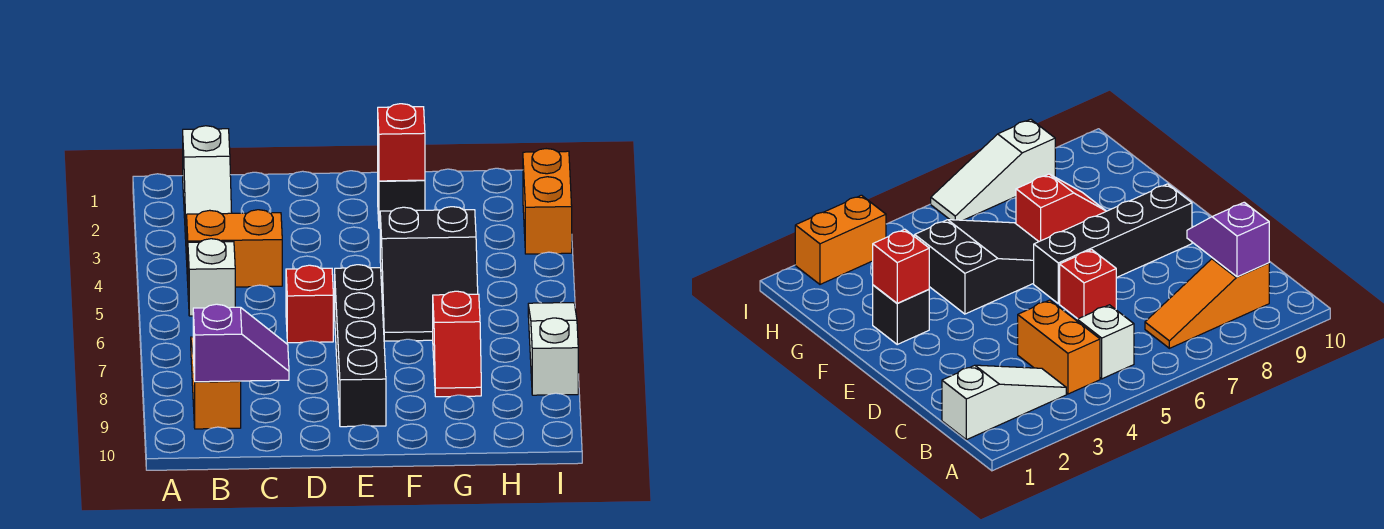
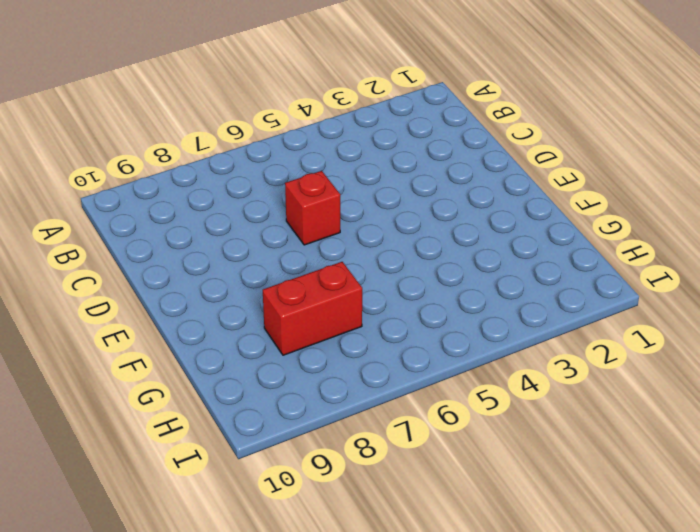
red brick G7:G8 level 1 -> red slope G7:G8 level 1 top 7
none -> white slope B1:B3 level 1 top 1
none -> orange brick B4:C4 level 1
none -> white brick B5 level 1

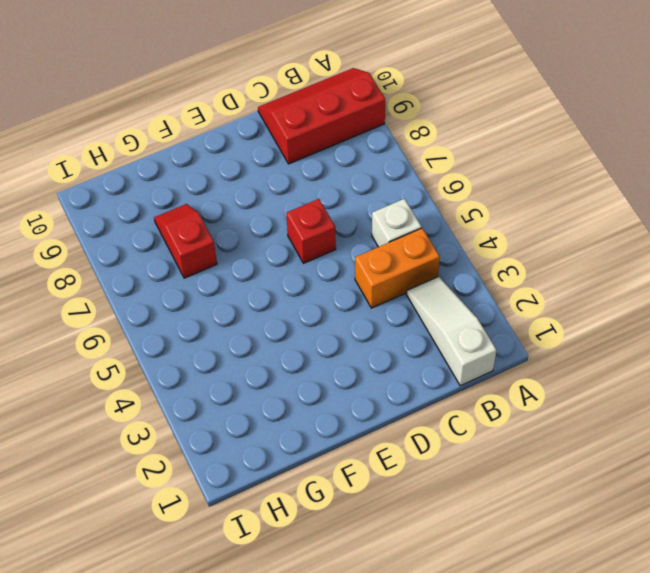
red slope A9:C10 level 1 top 9 -> orange slope B7:B9 level 1 top 9
none -> black brick E6:E9 level 1
none -> black brick F2 level 1
none -> black slope F4:G6 level 1 top 4

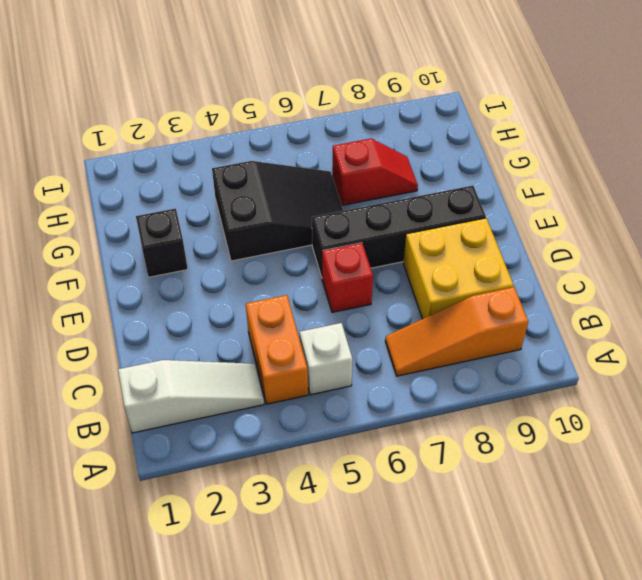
yellow brick C8:D9 level 1 -> none
none -> orange brick I2:I3 level 1
none -> white slope I6:I8 level 1 top 8
none -> purple slope B9:C9 level 2 top B

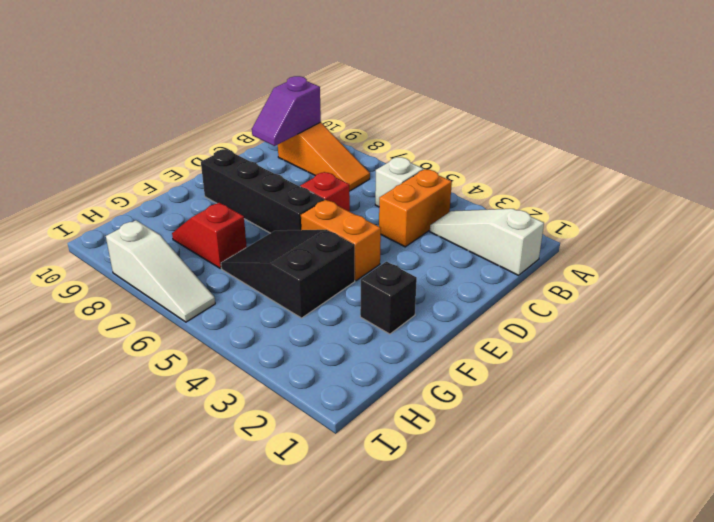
orange brick E4:E5 level 1 -> orange brick I2:I3 level 1
none -> red brick F2 level 2

